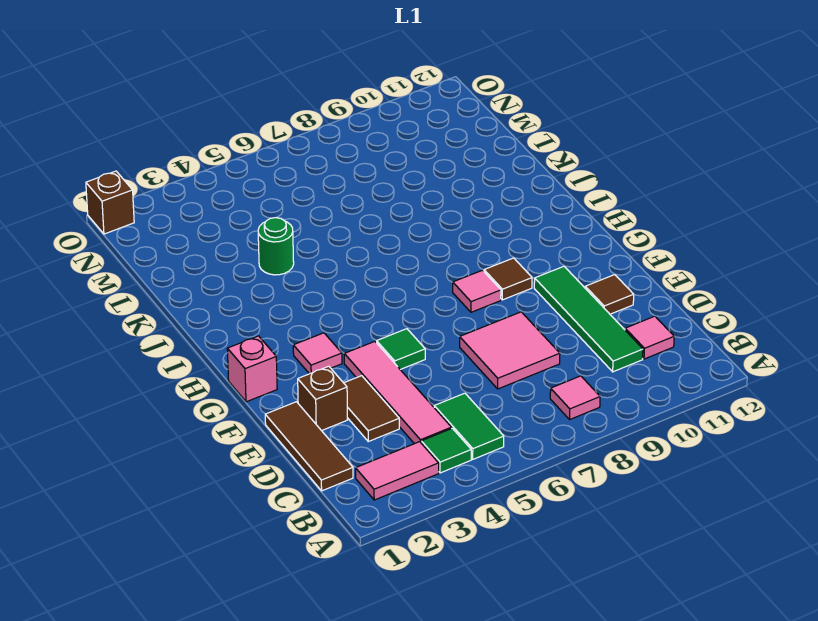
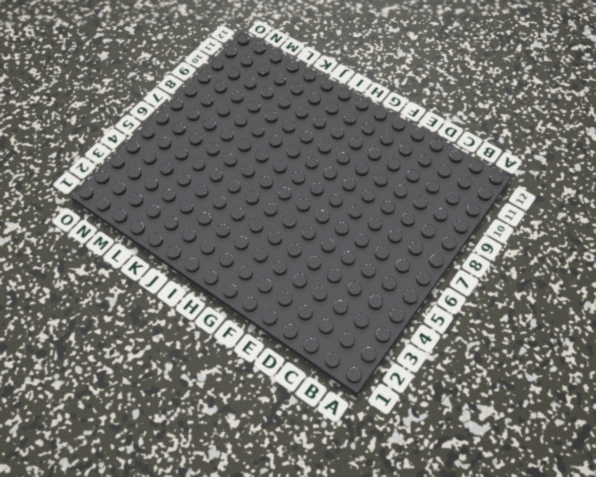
none -> pink tile B2:B3 level 1
none -> green tile B4 level 1
none -> green tile B5:C5 level 1

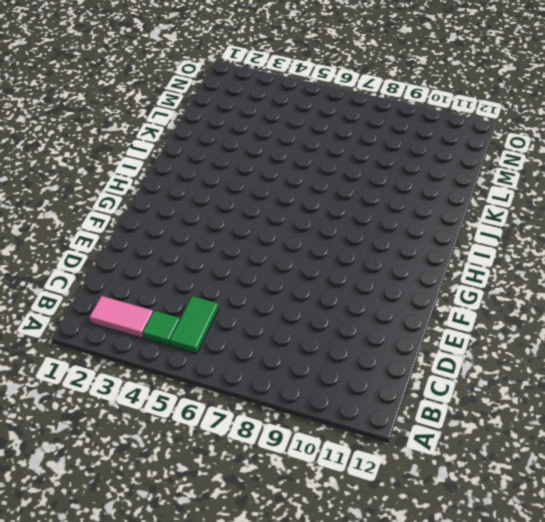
none -> pink tile B8 level 1
none -> brown tile C1:E1 level 1
none -> pink tile C4:F4 level 1

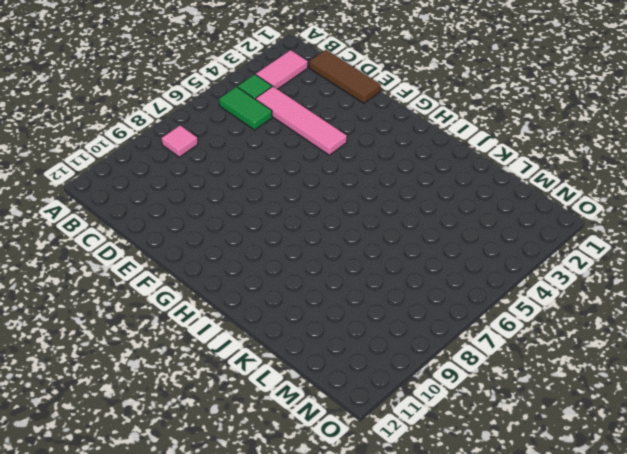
none -> green tile C10:F10 level 1
none -> pink tile C11 level 1
none -> brown tile D3:E3 level 1

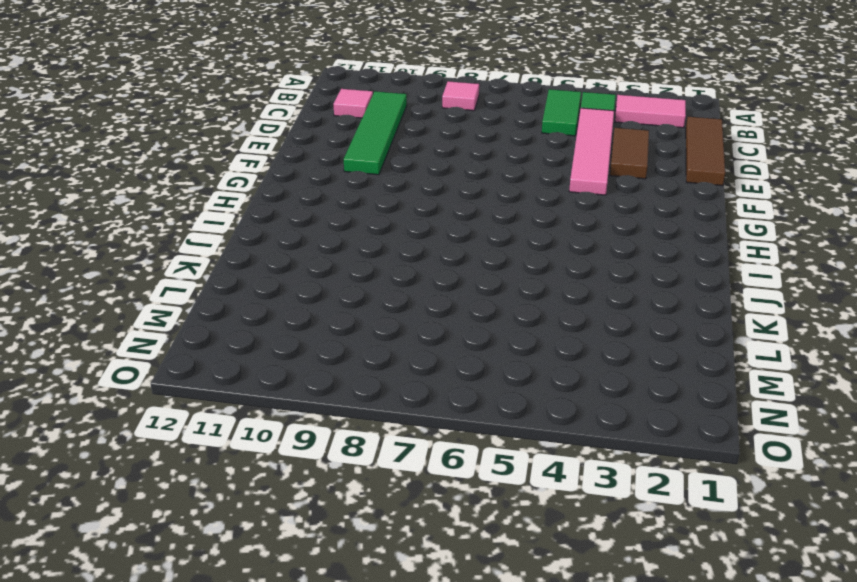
none -> pink tile D7:E8 level 1
none -> brown brick E2 level 1
none -> brown tile E11 level 1

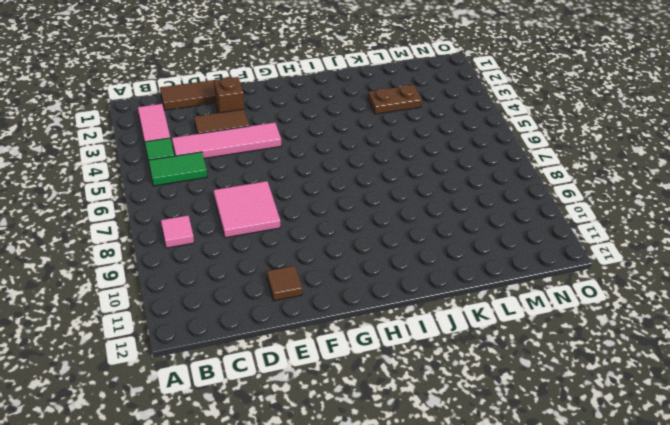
brown plate K3:L3 level 1 -> none
none -> green tile C10:F10 level 1
none -> pink tile C11 level 1
none -> green tile F5 level 1

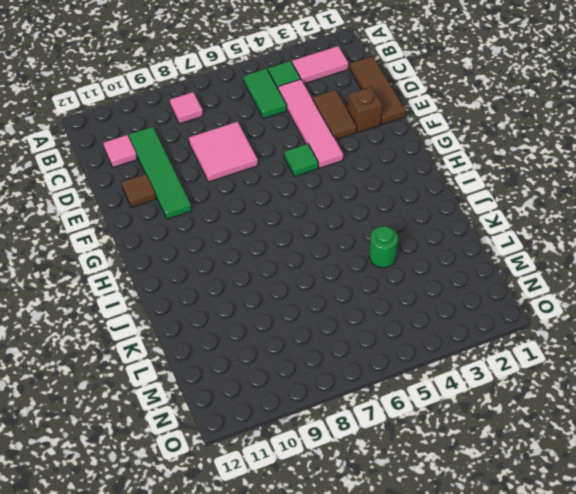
none -> pink brick G1 level 1
none -> pink tile G3 level 1
none -> pink tile G8 level 1

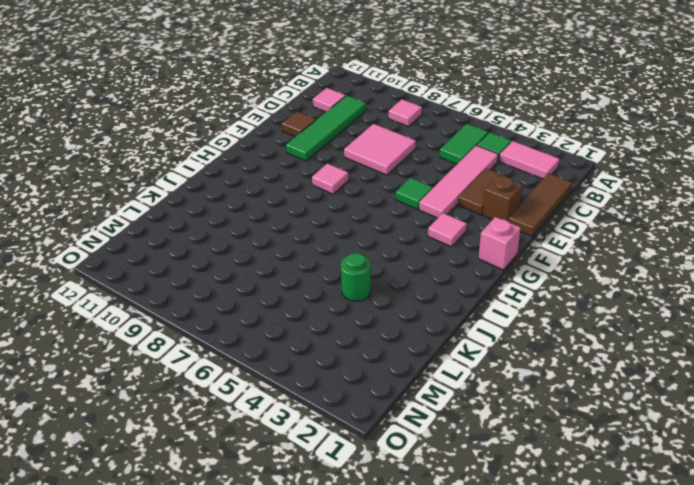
none -> brown tile G9 level 1
none -> brown brick O1 level 1

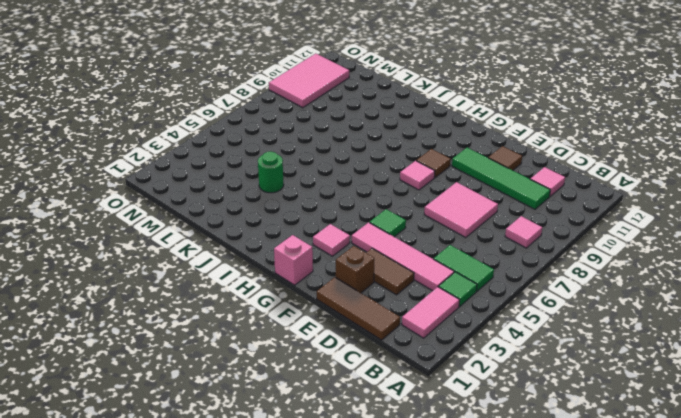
pink tile N9:O11 level 1 -> none
none -> brown brick O1 level 1

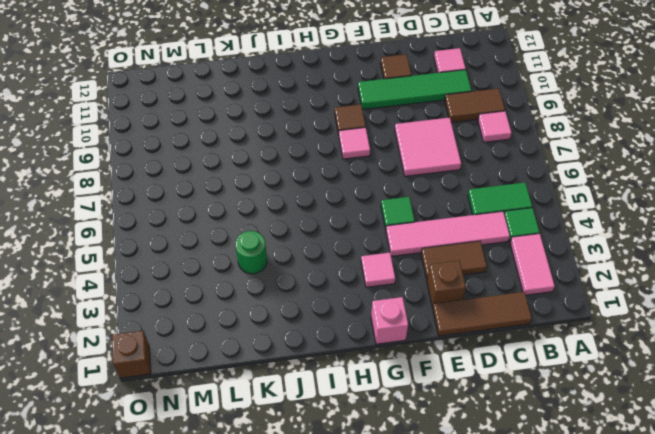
brown tile B9:C9 level 1 -> none

